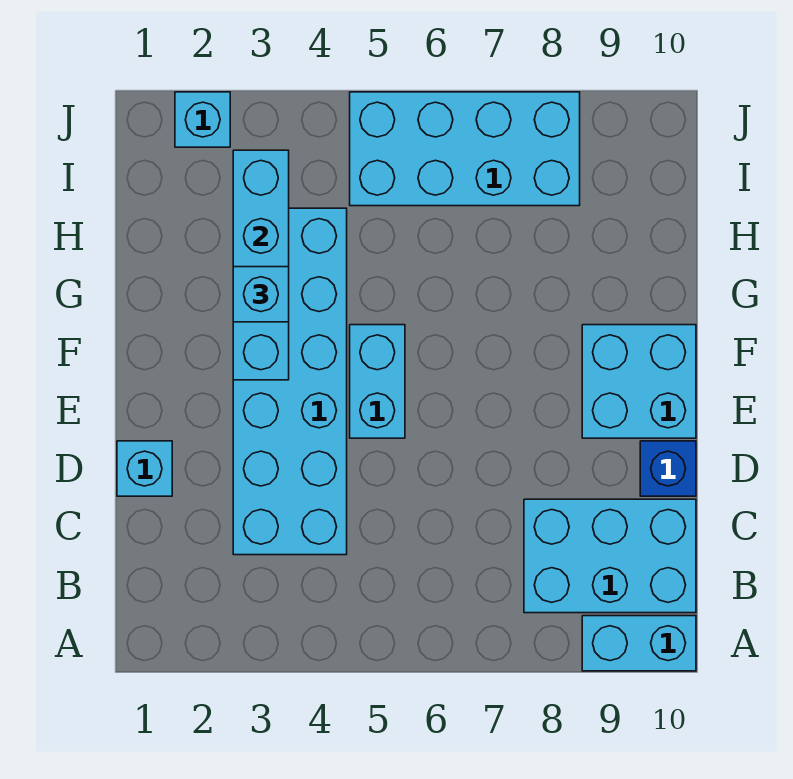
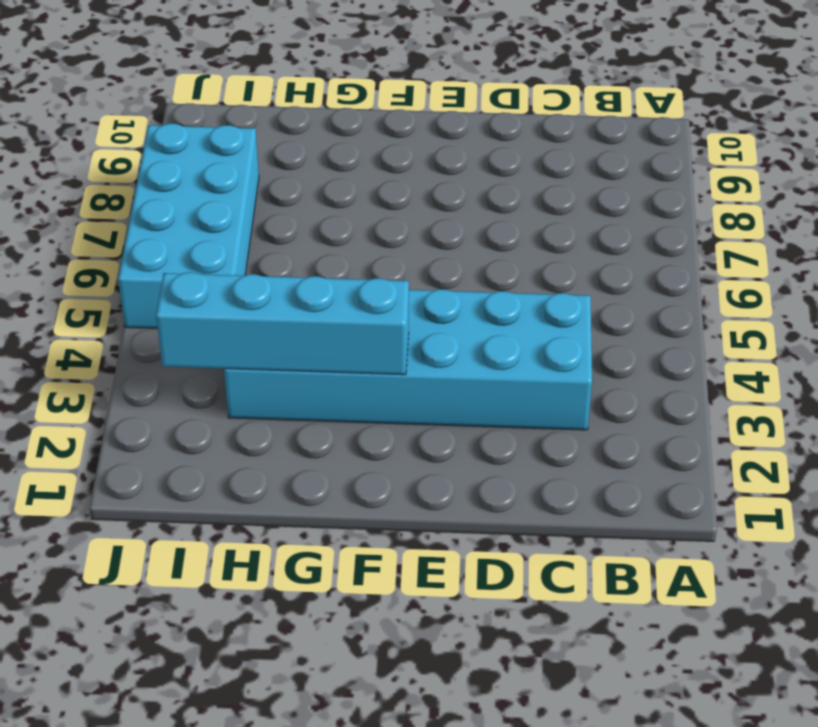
none -> cyan brick A9:A10 level 1
none -> cyan brick B8:C10 level 1

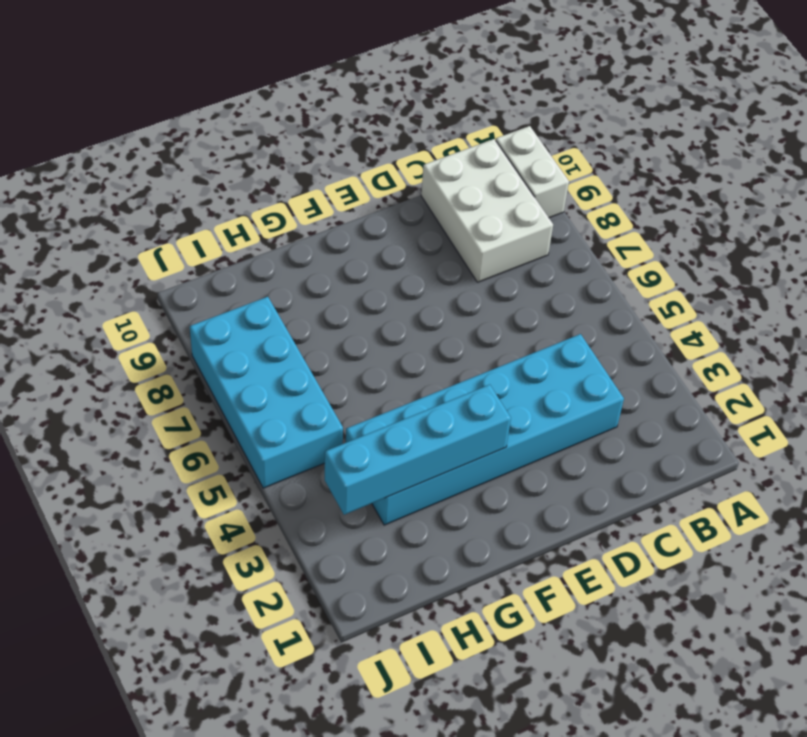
white brick A9:A10 level 1 -> cyan brick A9:A10 level 1
white brick B8:C10 level 1 -> cyan brick B8:C10 level 1
none -> cyan brick D1 level 1
none -> blue brick D10 level 1

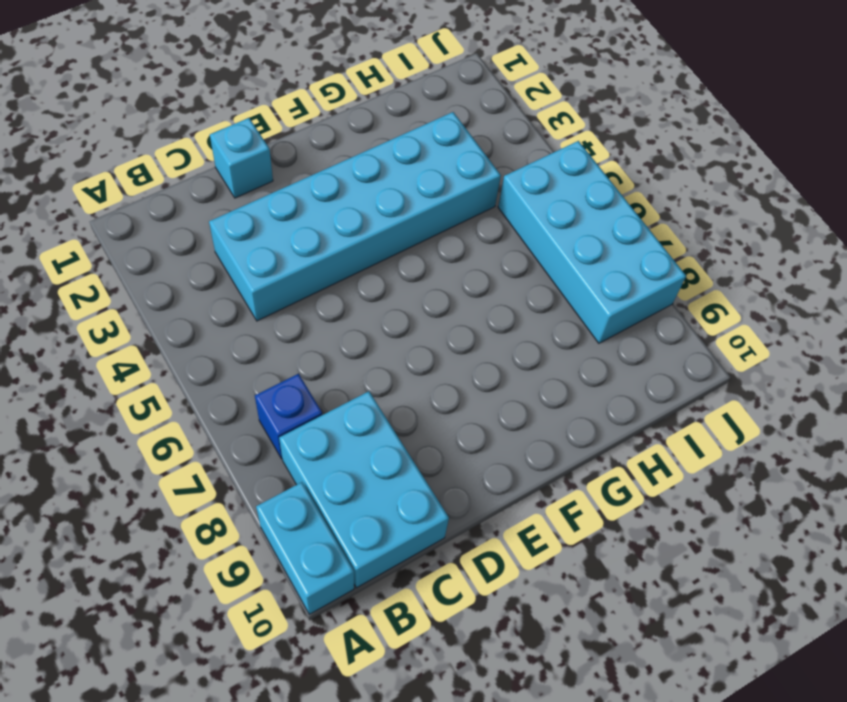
blue brick B7 level 1 -> blue brick D10 level 1
none -> cyan brick E5:F5 level 1
none -> cyan brick E9:F10 level 1

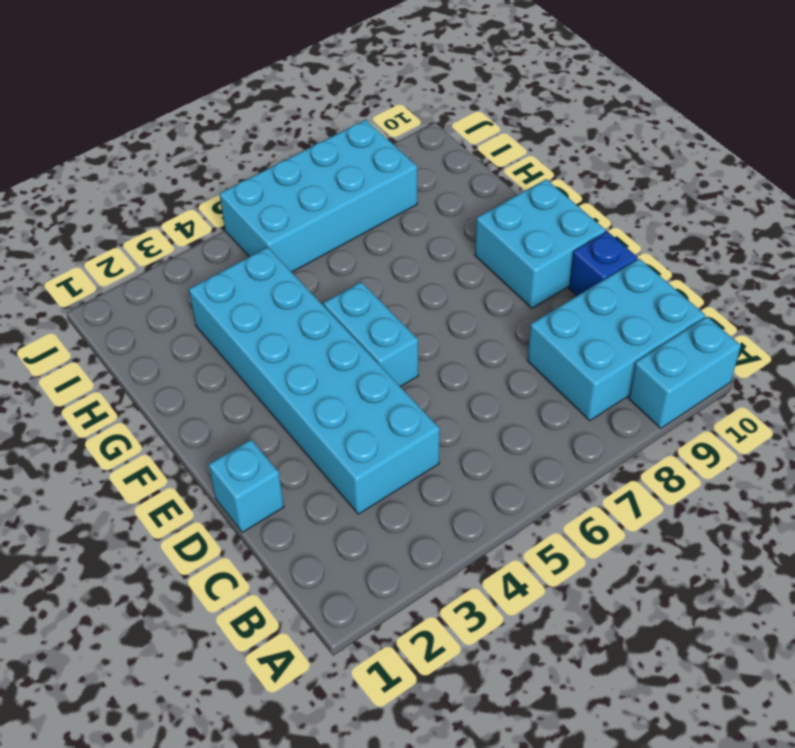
none -> cyan brick J2 level 1
none -> cyan brick F3:I3 level 2

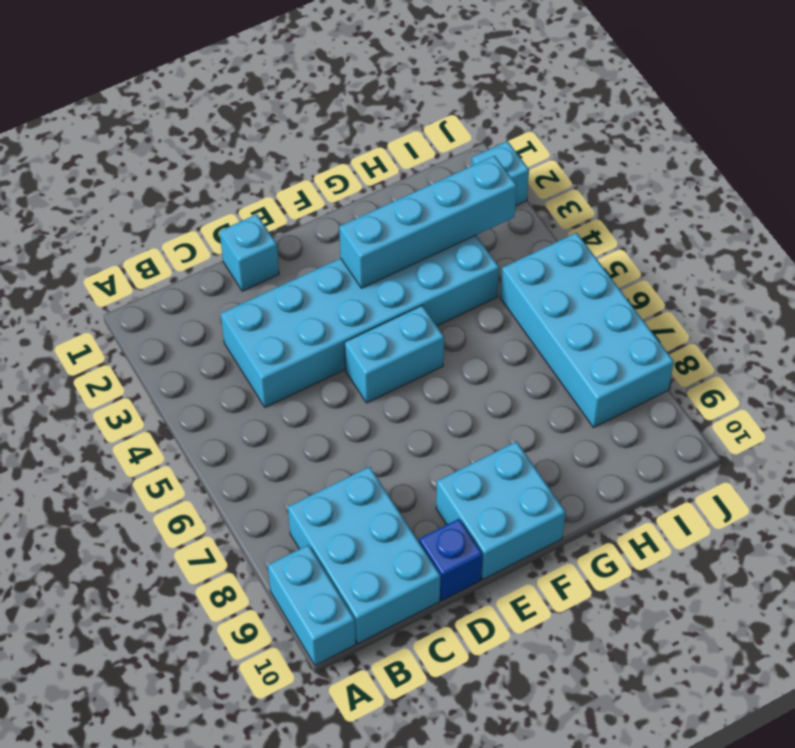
none -> cyan brick G3 level 3

